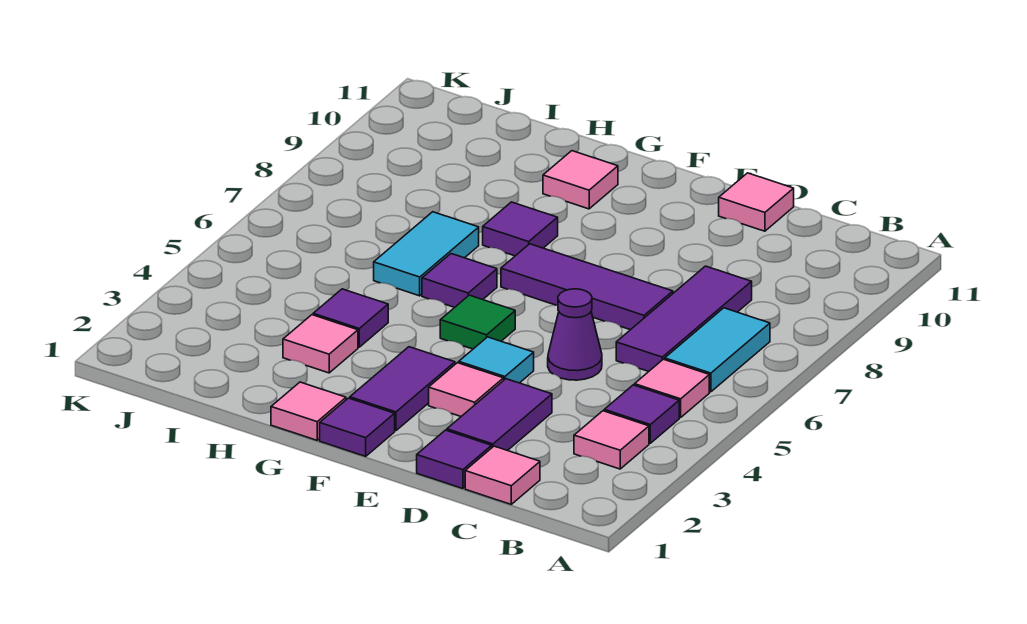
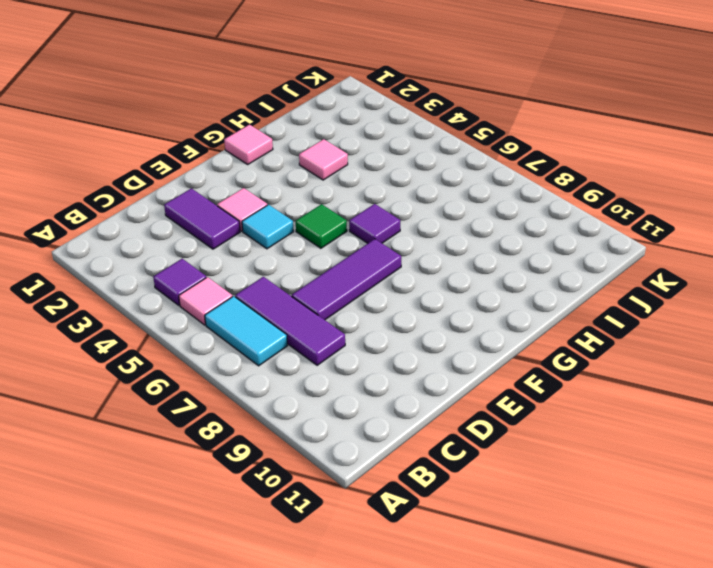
none -> pink tile B3 level 1
none -> pink tile C1 level 1
none -> purple tile D1 level 1

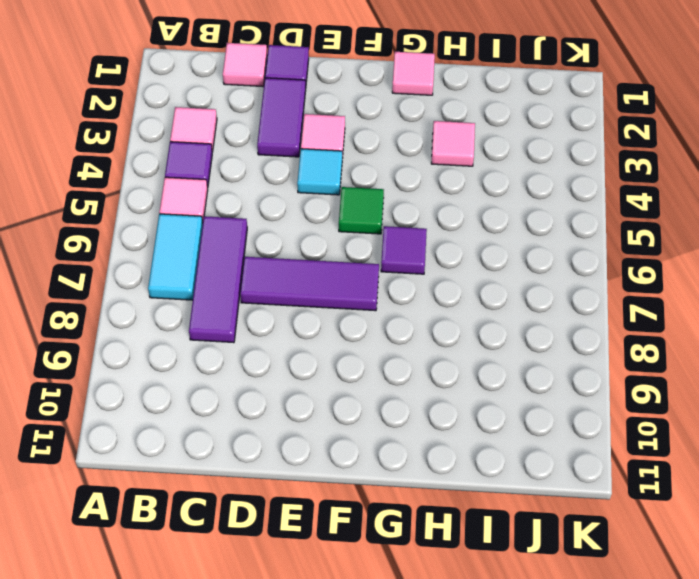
none -> purple cone D5 level 1
none -> pink tile D11 level 1
none -> purple tile F1 level 1

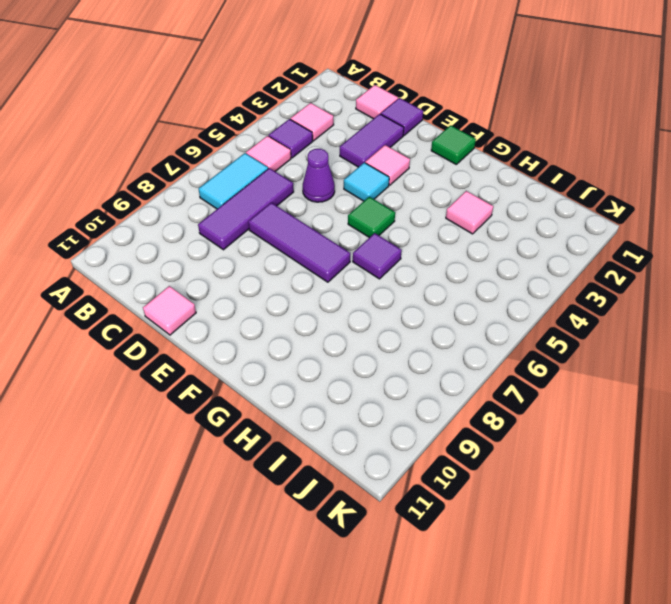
green tile F1 level 1 -> purple tile F1 level 1
none -> purple tile F2:F3 level 1
none -> pink tile G1 level 1
none -> purple tile G8 level 1

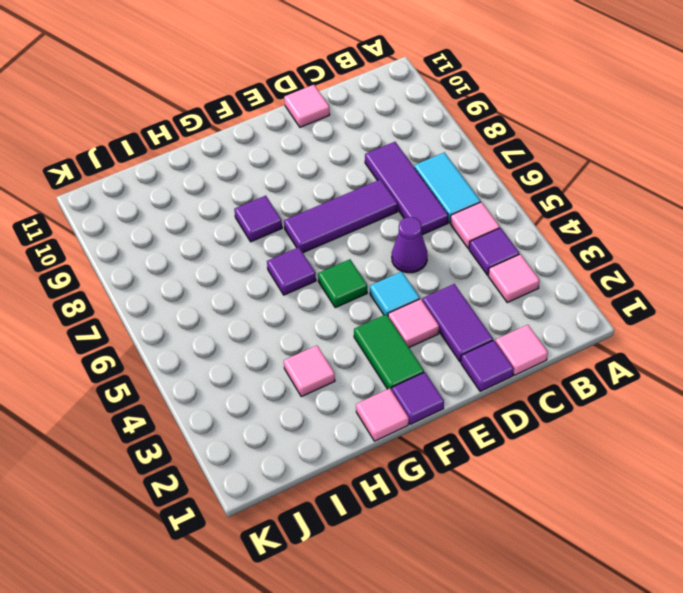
green tile F2:F3 level 1 -> purple tile F2:F3 level 1
none -> pink tile G10 level 1
none -> purple tile H4 level 1
none -> cyan tile H6:H7 level 1

